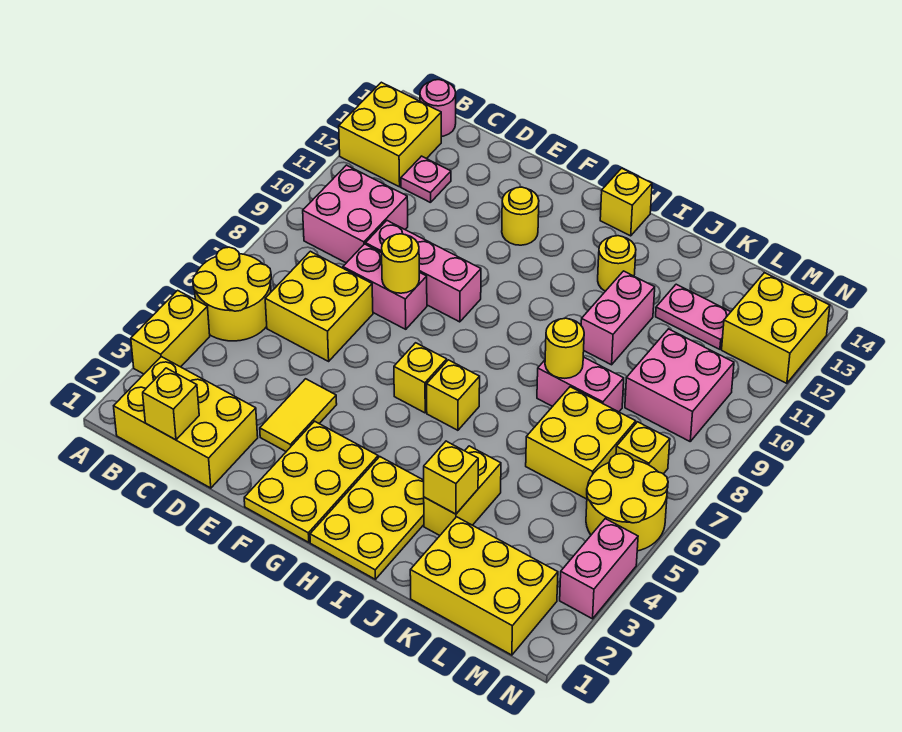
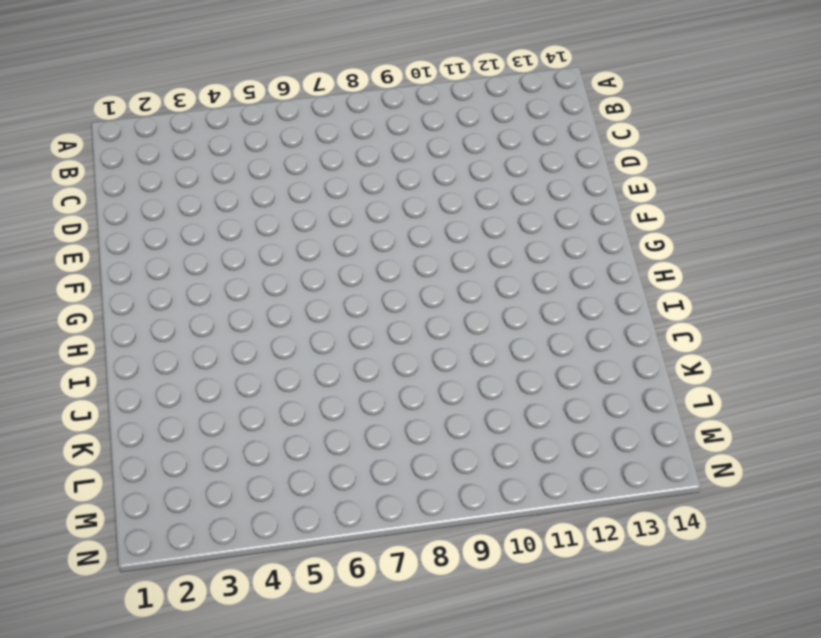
none -> yellow brick A3:A4 level 1
none -> yellow round brick A5:B6 level 1
none -> yellow brick A12:B13 level 1
none -> yellow brick B1:D2 level 1

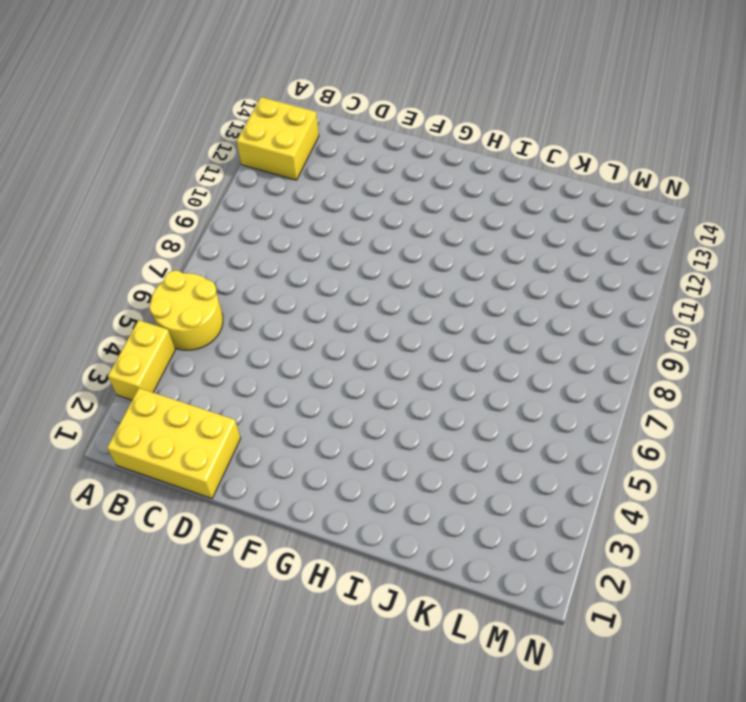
none -> pink brick B9:C10 level 1
none -> pink round brick B14 level 1
none -> yellow brick C6:D7 level 1
none -> pink plate C12 level 1

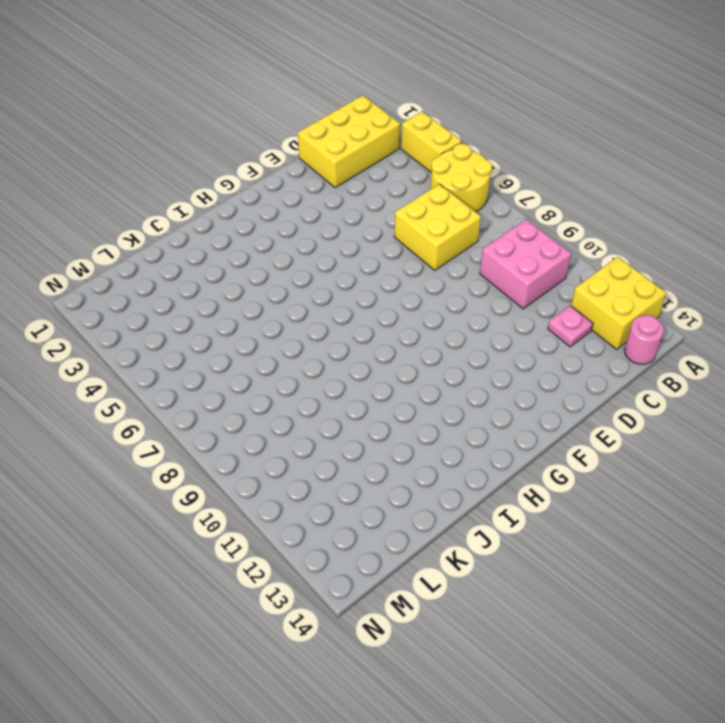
none -> pink brick D8:E8 level 1
none -> pink brick D9:F9 level 1
none -> yellow tile E3:E4 level 1
none -> yellow plate F1:G3 level 1

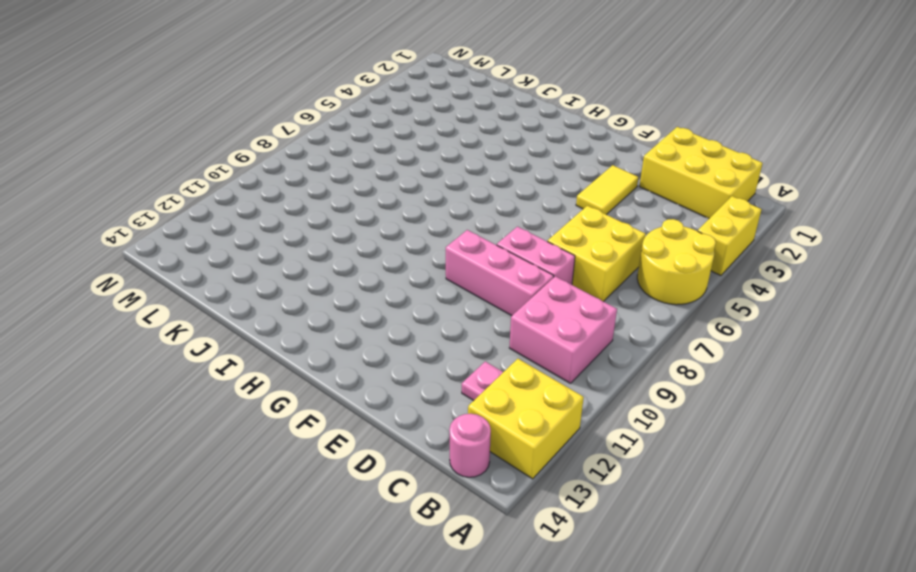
none -> yellow plate F1:G3 level 1
none -> yellow round brick F12 level 1
none -> yellow brick G6 level 1
none -> yellow plate H1:I3 level 1

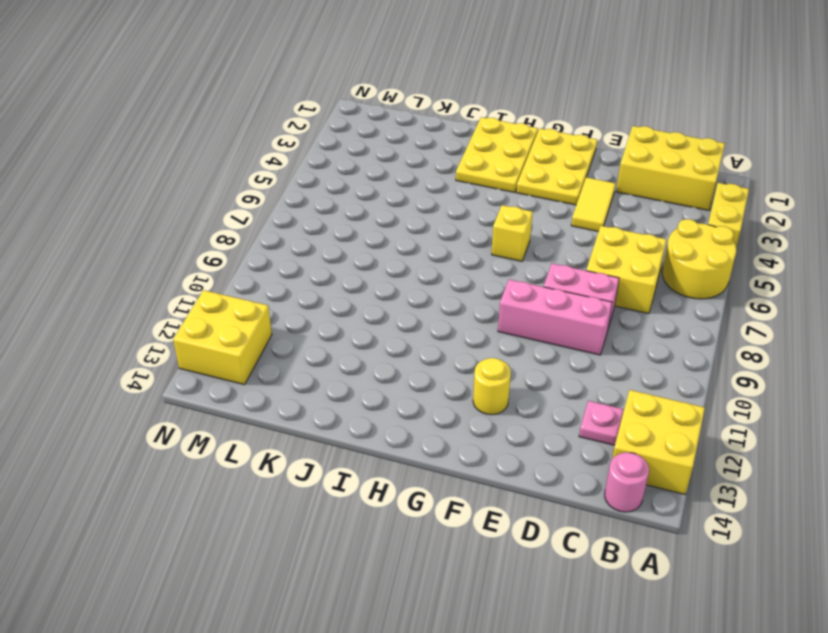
none -> pink brick B9:C10 level 1
none -> yellow brick H6 level 1
none -> yellow brick H14 level 1
none -> yellow round brick I12 level 1

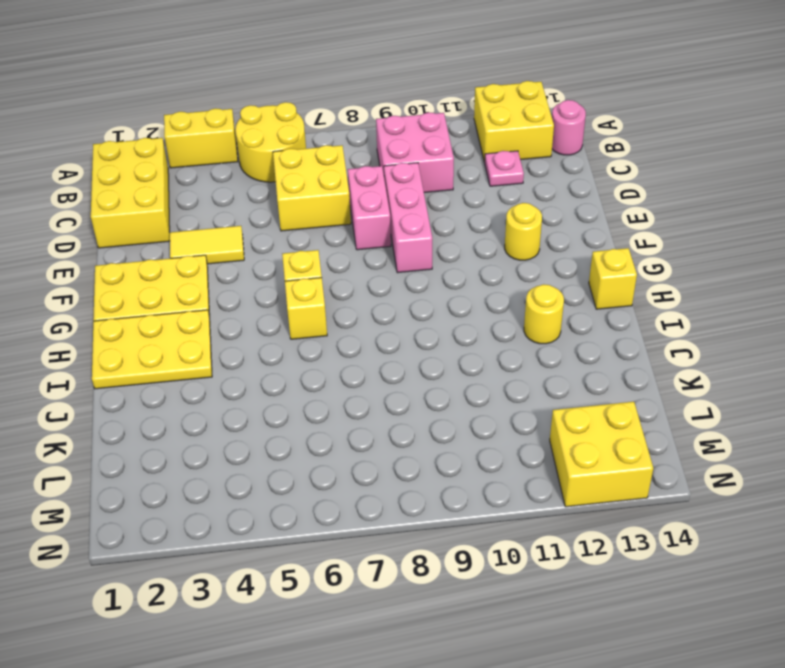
none -> yellow brick J3:J4 level 1
none -> pink brick J8:K8 level 1
none -> pink brick J10:J11 level 1
none -> yellow brick K1:M2 level 1

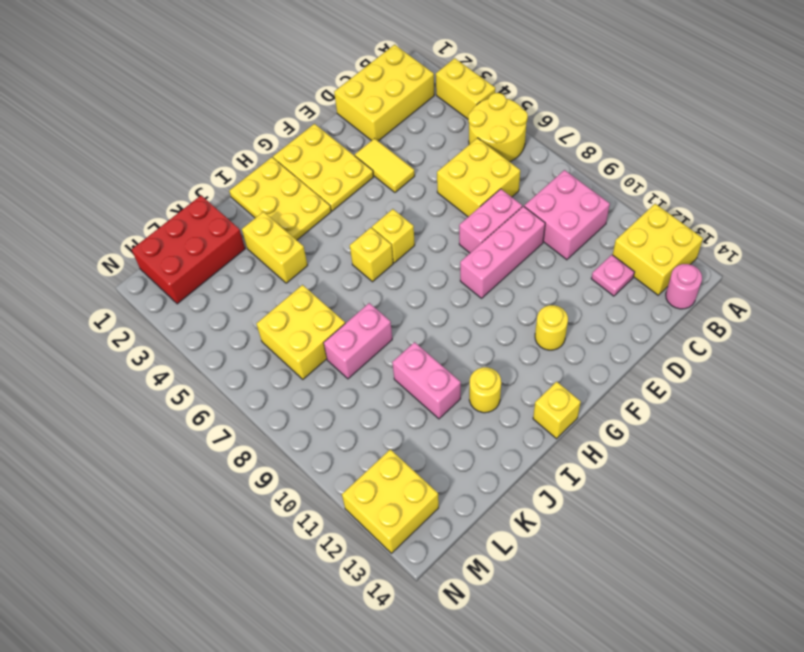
red brick K1:M2 level 1 -> yellow brick K1:M2 level 1
none -> pink plate K12:L12 level 1
none -> pink brick L9:M10 level 1
none -> yellow round brick M5:N6 level 1
none -> yellow brick M7 level 1

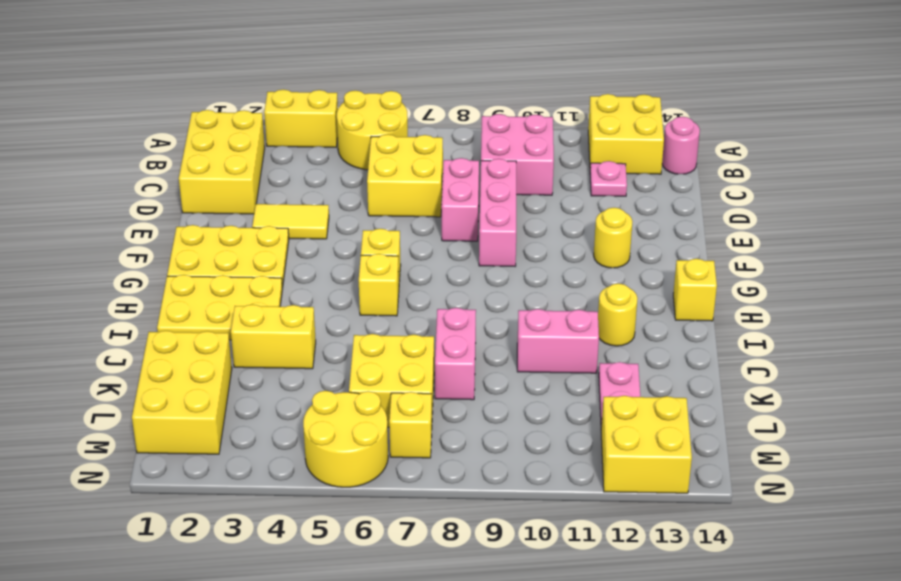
none -> pink brick L9:M10 level 1
none -> pink brick N3:N4 level 1
none -> yellow brick C1 level 2
none -> yellow round brick E8 level 2

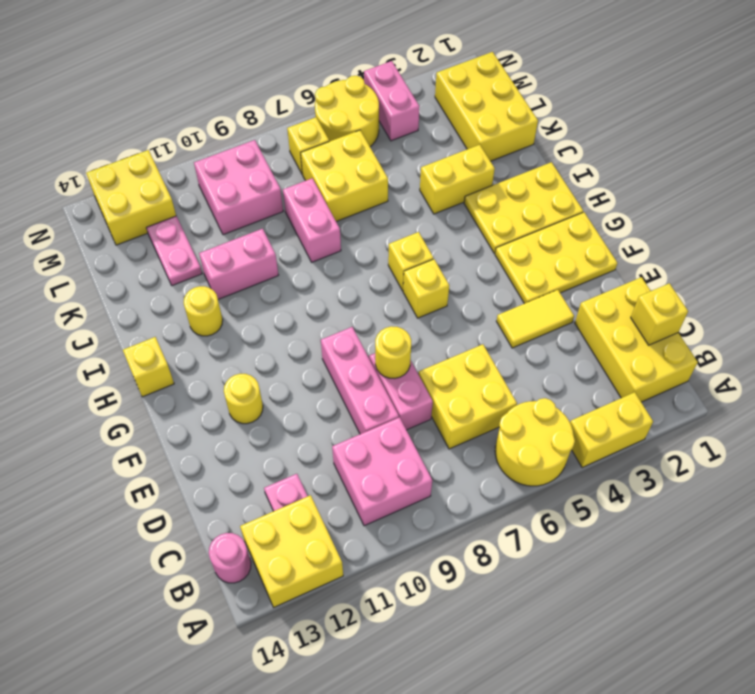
pink brick M4:N4 level 1 -> pink brick N3:N4 level 1
none -> yellow brick J3 level 2
none -> yellow round brick J8 level 2

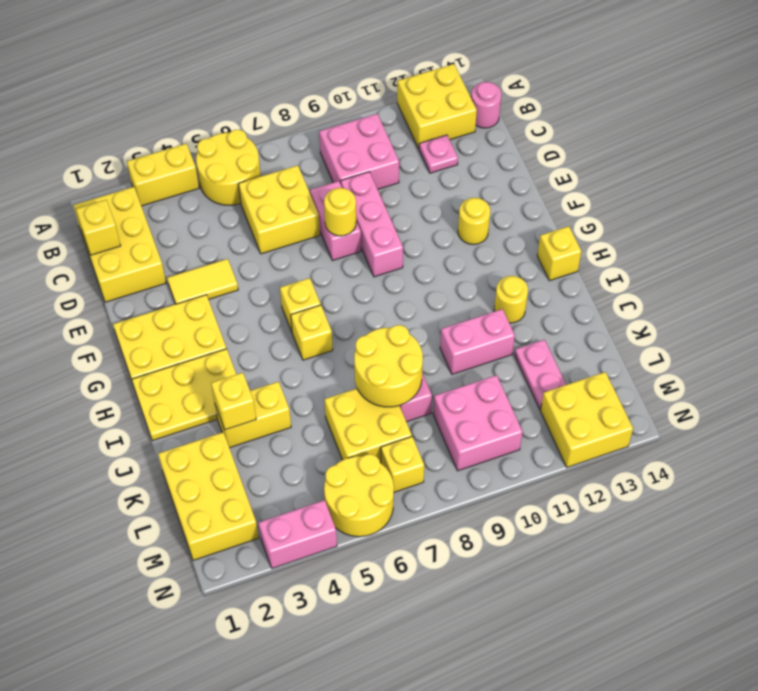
yellow round brick J7:K8 level 2 -> yellow round brick J8 level 2

